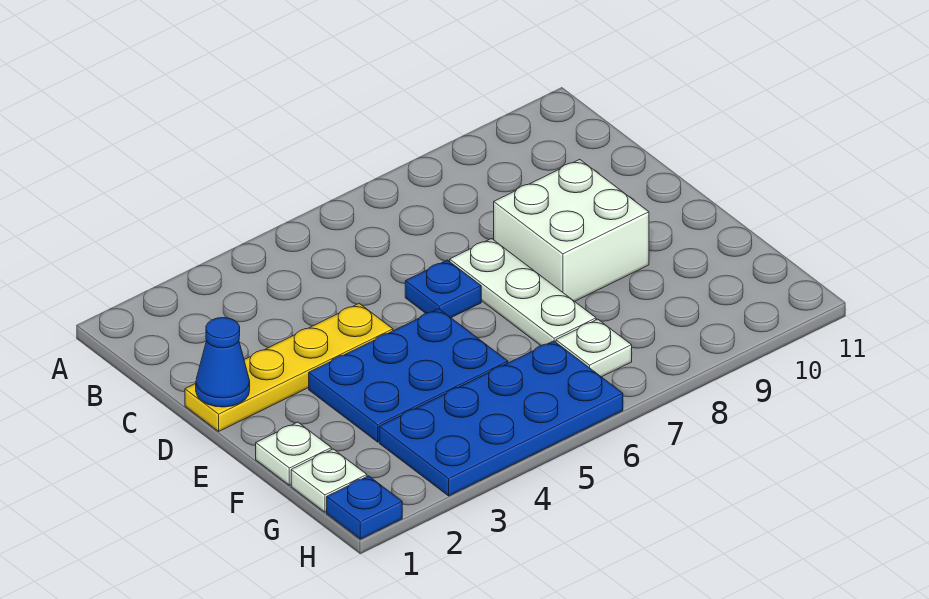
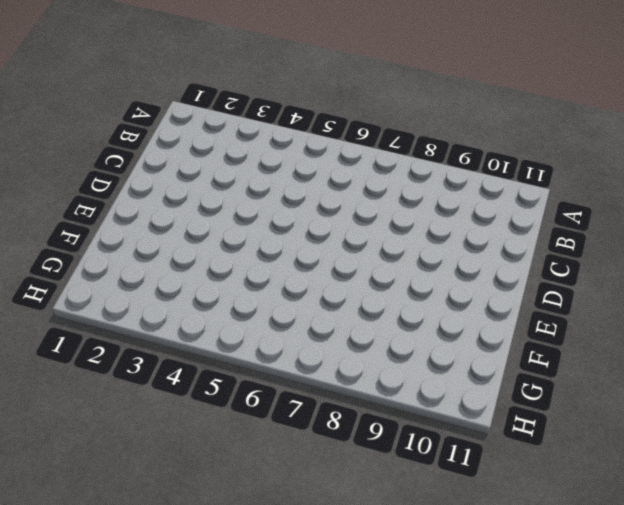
none -> yellow plate D1:D4 level 1
none -> blue plate D6 level 1

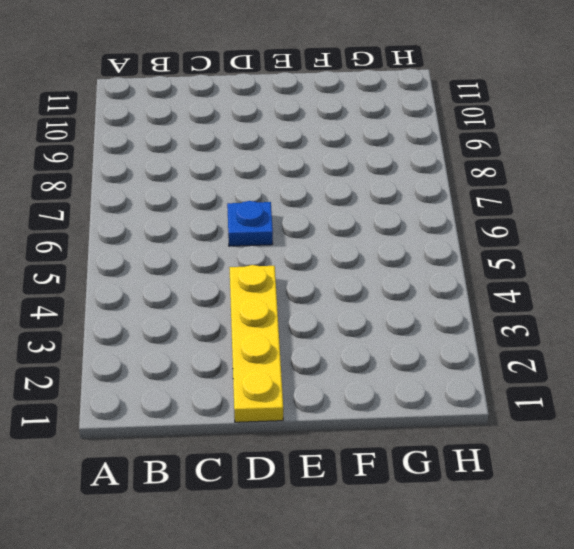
none -> white plate D7:F7 level 1
none -> white brick D8:E9 level 1

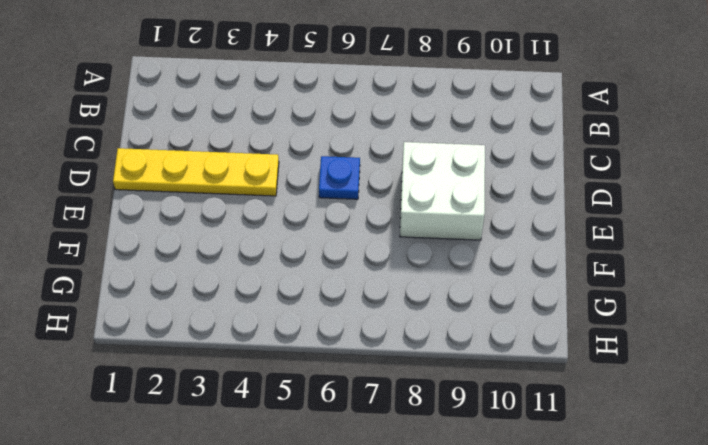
none -> white plate D7:F7 level 1
none -> blue plate E3:F5 level 1

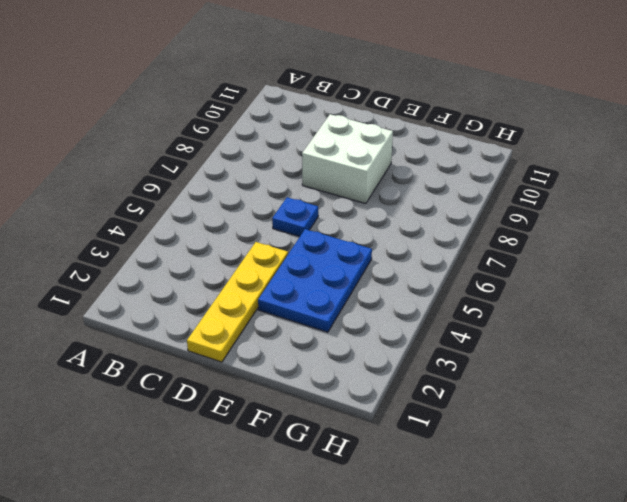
none -> white plate D7:F7 level 1
none -> white plate F1 level 1

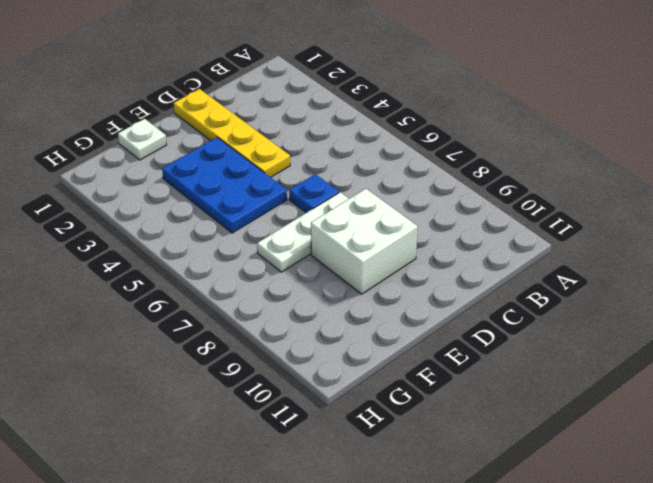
none -> white plate G1 level 1
none -> blue plate G3:H6 level 1

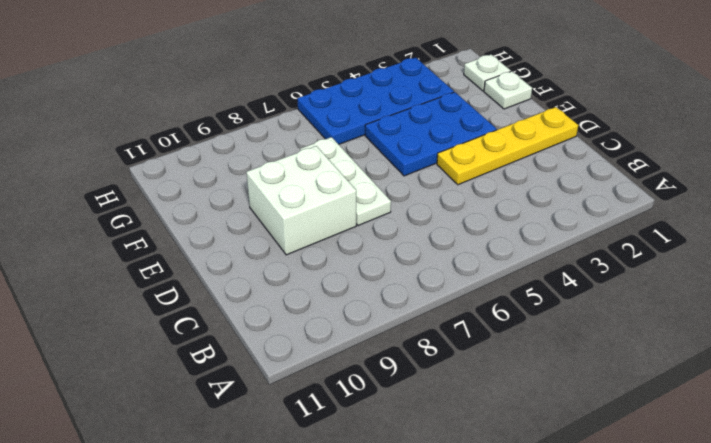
none -> blue plate D6 level 1
none -> white plate G7 level 1

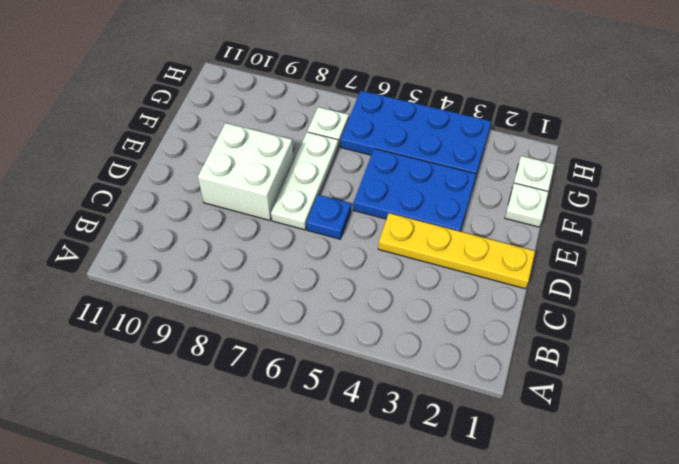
none -> blue plate H1 level 1
none -> blue cone D1 level 2

